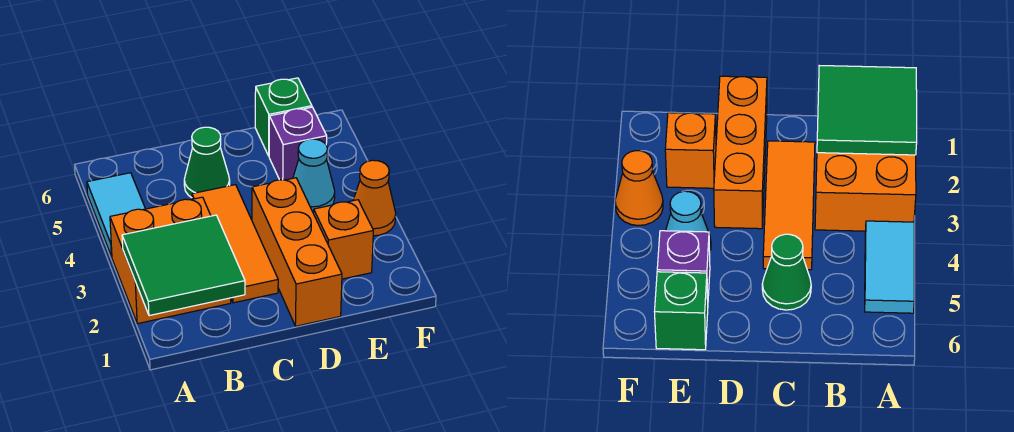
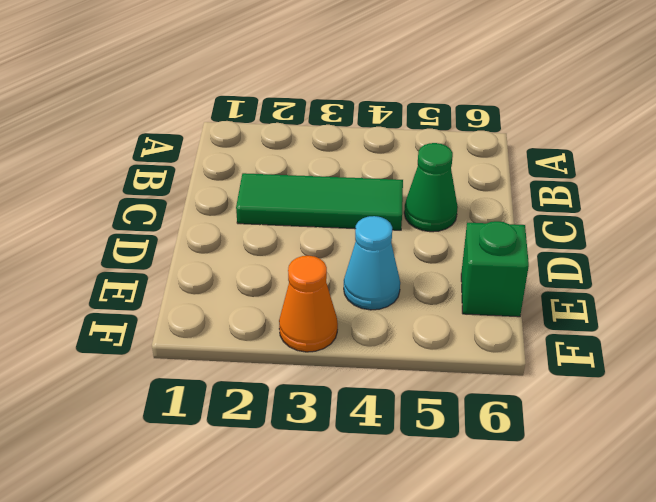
green tile C2:C4 level 1 -> orange tile C2:C4 level 1
none -> orange brick A2:B3 level 1
none -> cyan tile A4:A5 level 1

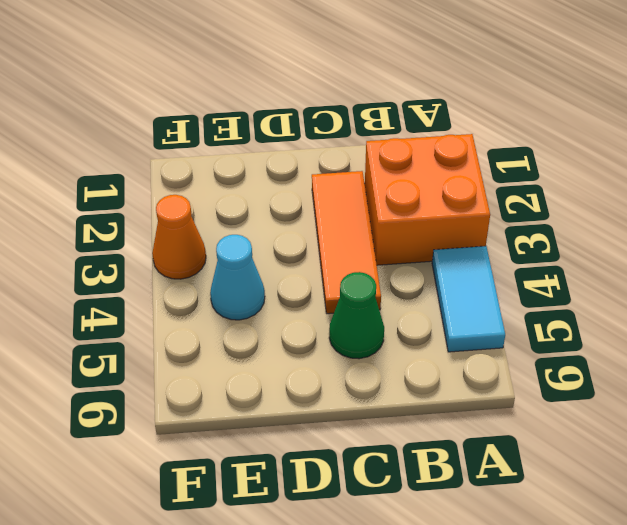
none -> orange brick D1:D3 level 1
none -> orange brick E2 level 1

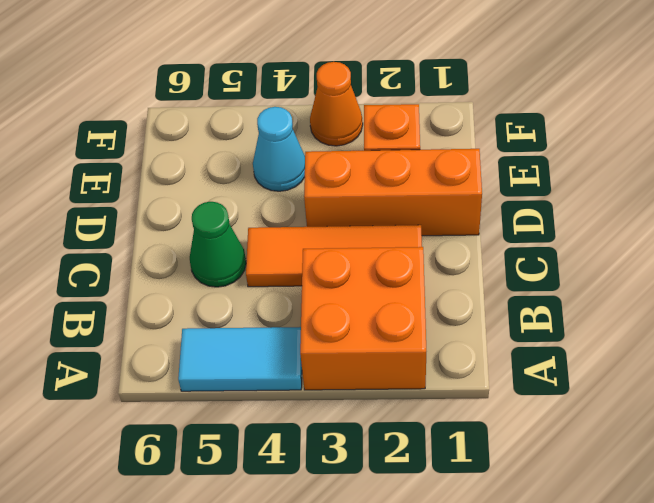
none -> purple brick E5 level 1
none -> green brick E6 level 1

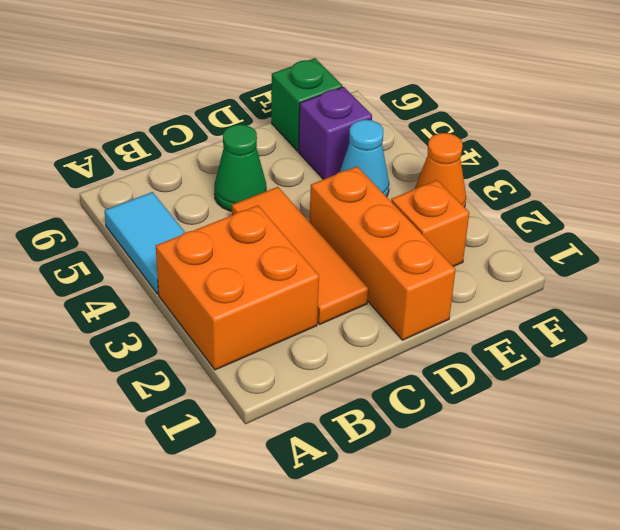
none -> green tile A1:B2 level 2

